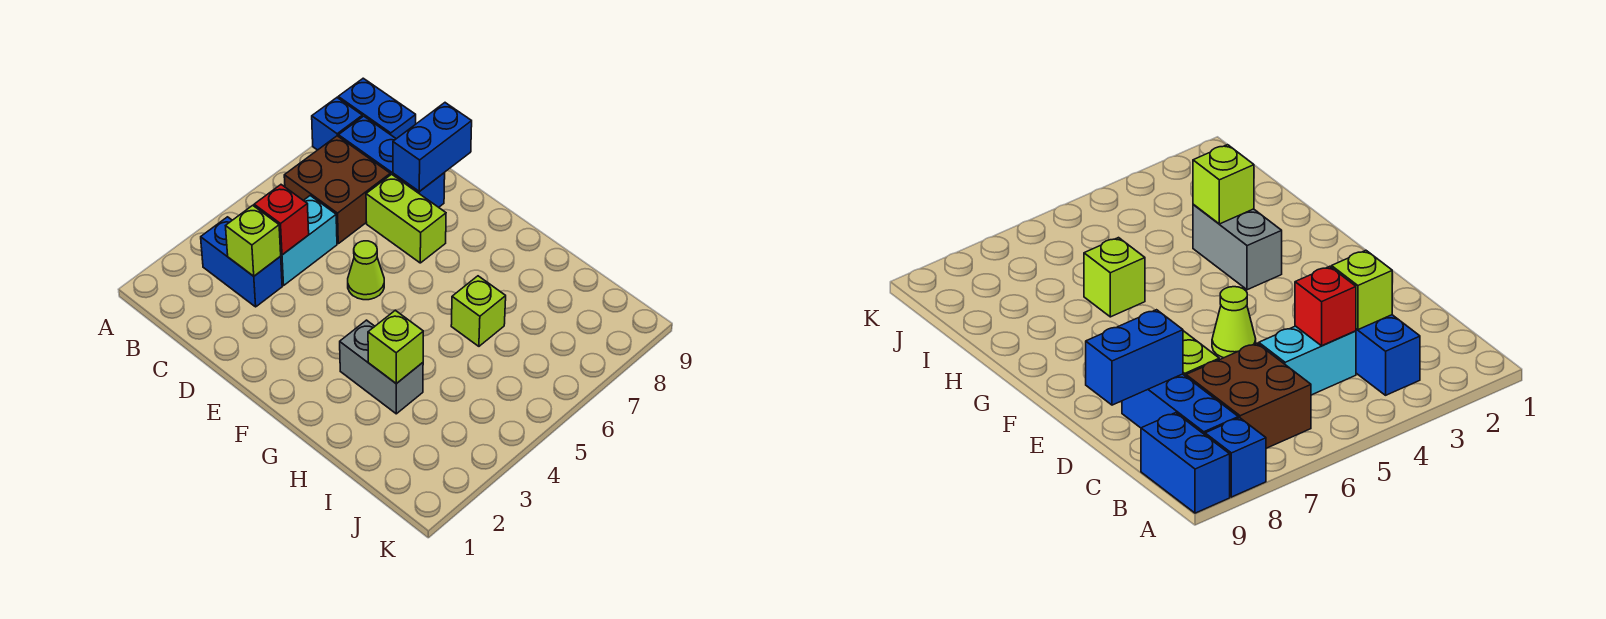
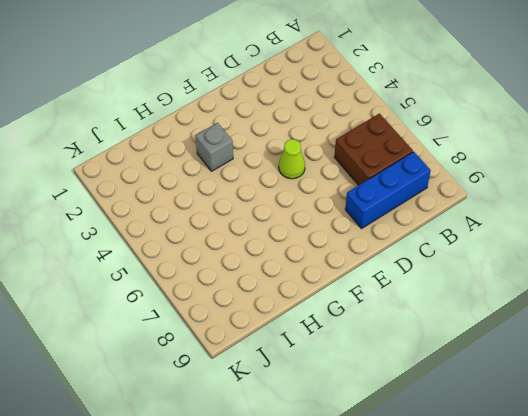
grey brick G3 level 1 -> grey brick G3:H3 level 1
none -> blue brick A8 level 1
none -> blue brick A9:B9 level 1
none -> blue brick B3:C3 level 1

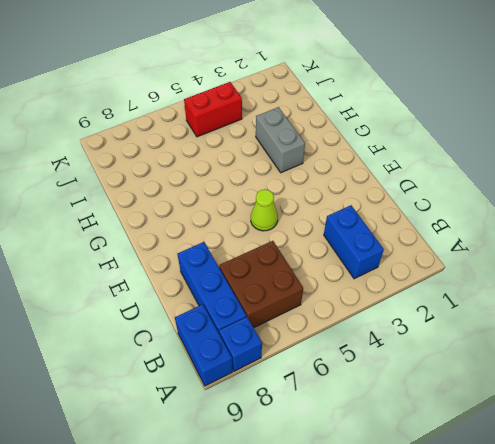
red brick J4:J5 level 1 -> none
none -> cyan brick C4:C5 level 1
none -> lime brick D7:E7 level 1
none -> lime brick H6 level 1

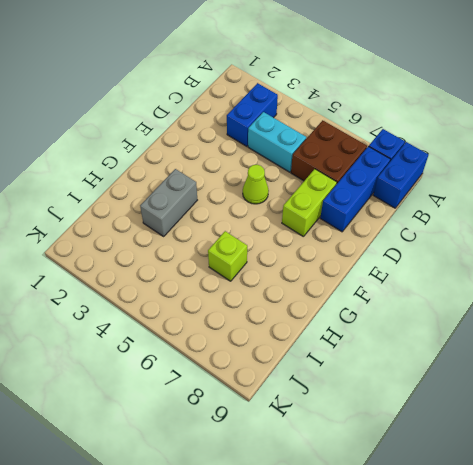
none -> lime brick C3 level 2
none -> red brick C4 level 2
none -> blue brick D8:D9 level 2

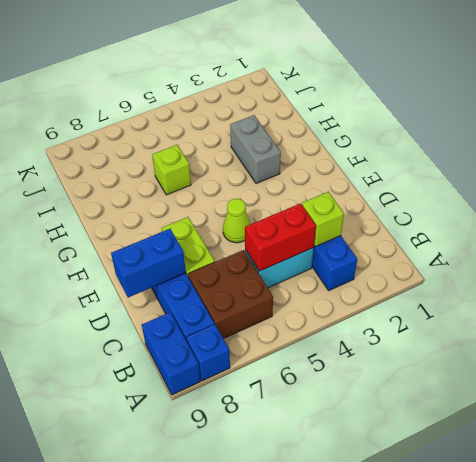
red brick C4:C5 level 2 -> red brick C4 level 2
none -> lime brick H3 level 2

